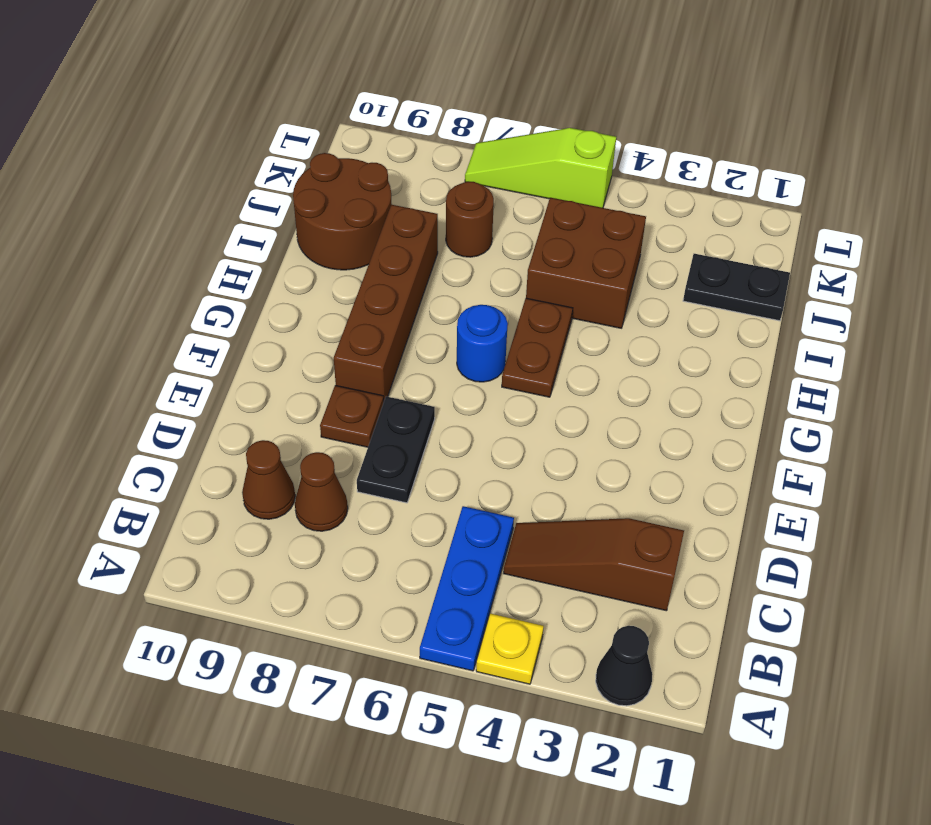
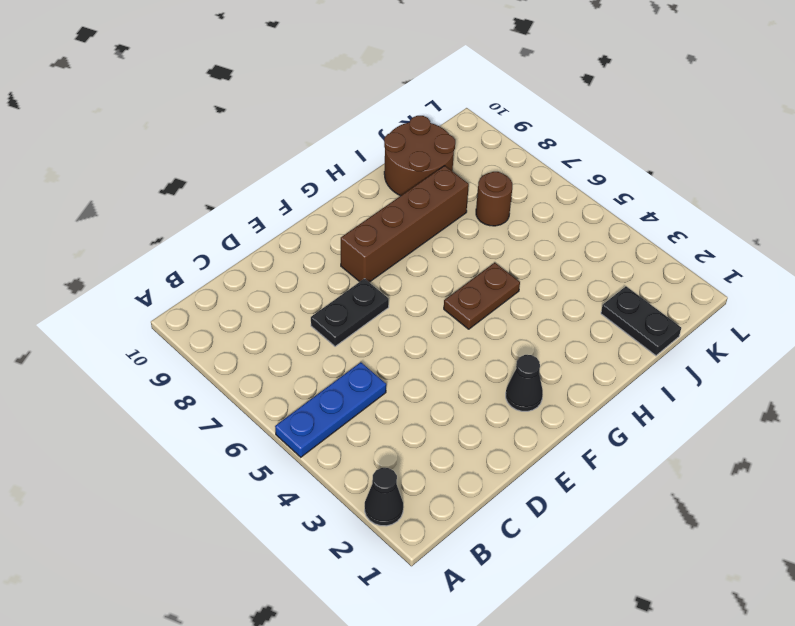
black cone F2 level 1 -> none
none -> yellow plate A4 level 1
none -> brown slope C2:C4 level 1 top 2
none -> brown cone C8 level 1

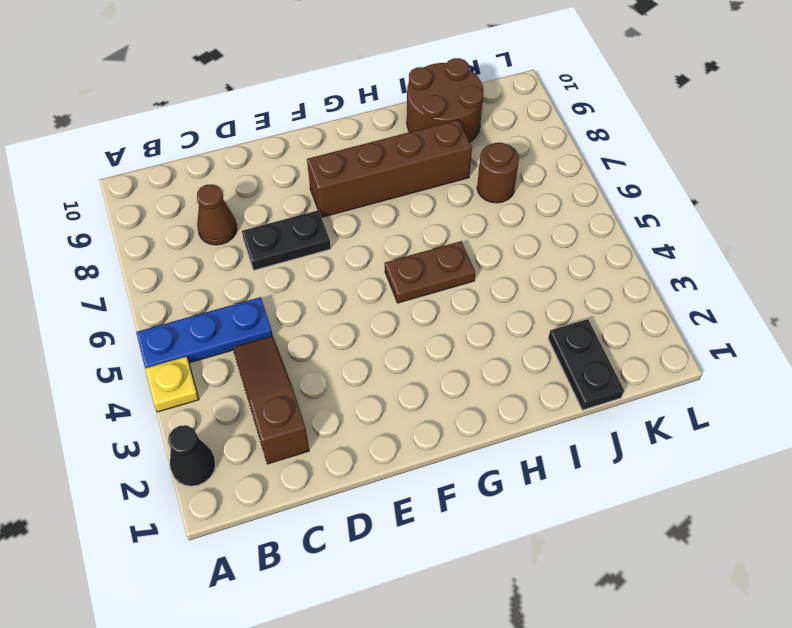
none -> brown cone C9 level 1
none -> brown plate E8 level 1
none -> blue round brick G6 level 1

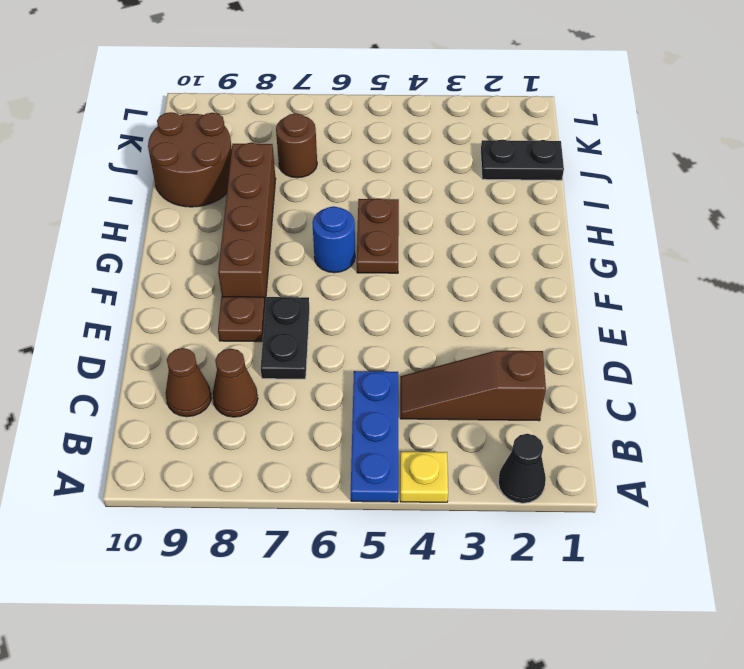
none -> brown brick I4:J5 level 1
none -> lime slope L5:L7 level 1 top 5

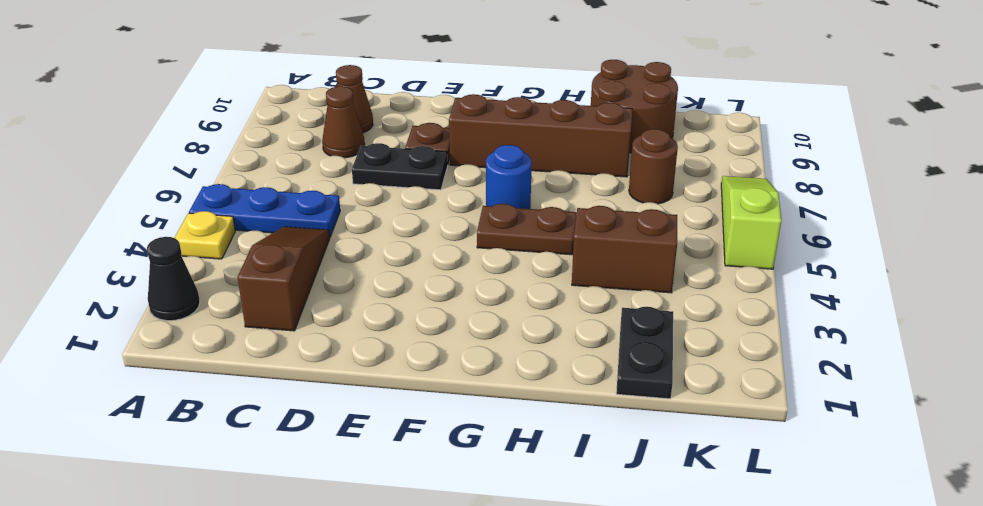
brown brick I4:J4 level 1 -> brown brick I4:J5 level 1

